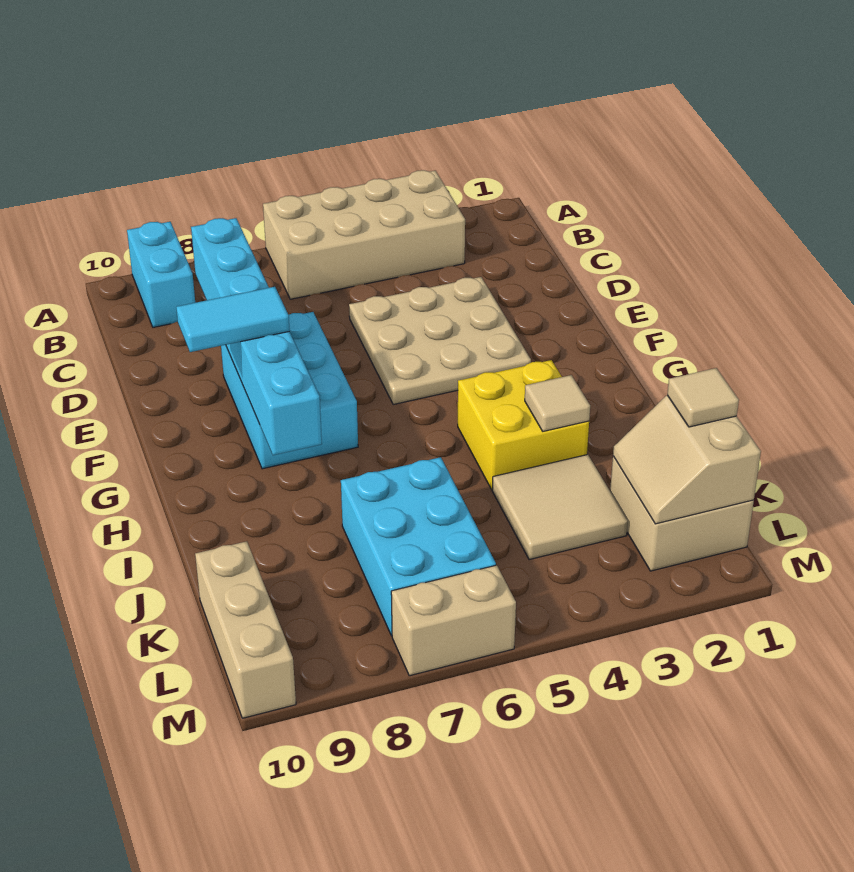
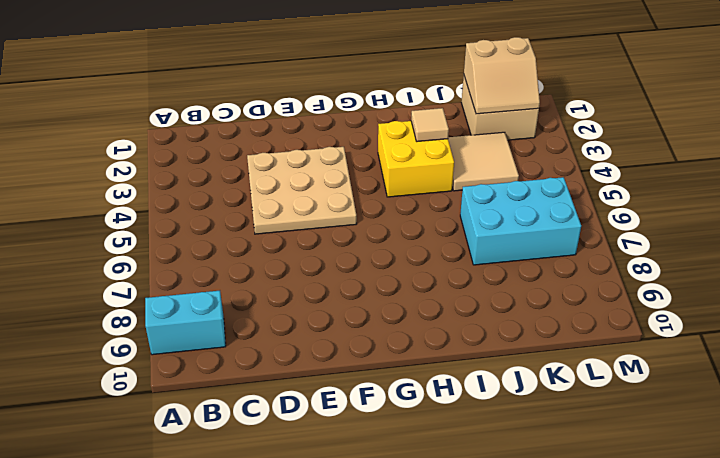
none -> tan brick A3:B6 level 1
none -> cyan brick E7:G8 level 1
none -> tan brick K10:M10 level 1

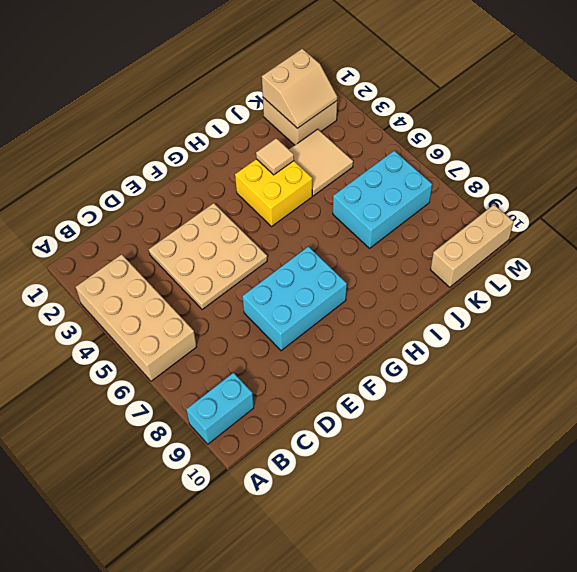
none -> tan brick M6:M7 level 1
none -> cyan brick C8:H8 level 2
none -> cyan tile F8:F9 level 3

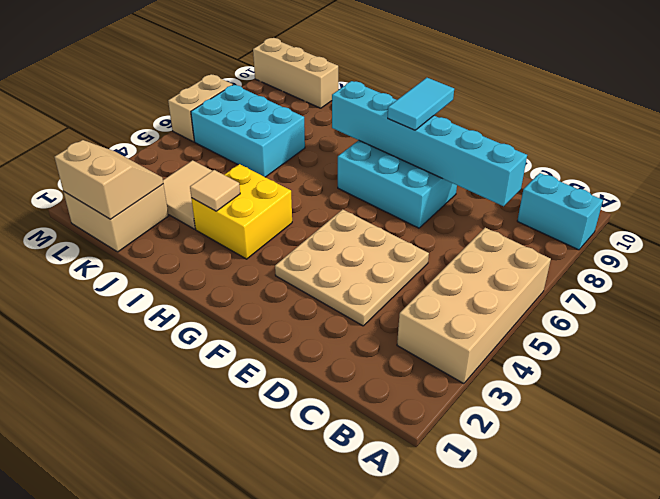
none -> tan tile K1 level 3

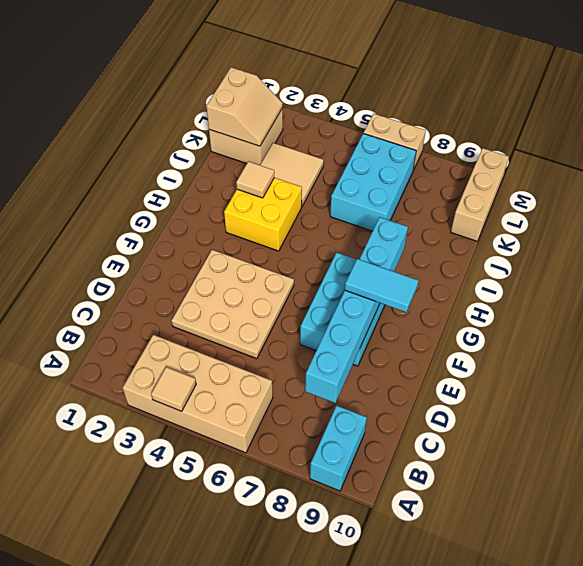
tan tile A4 level 2 -> tan tile K1 level 3

